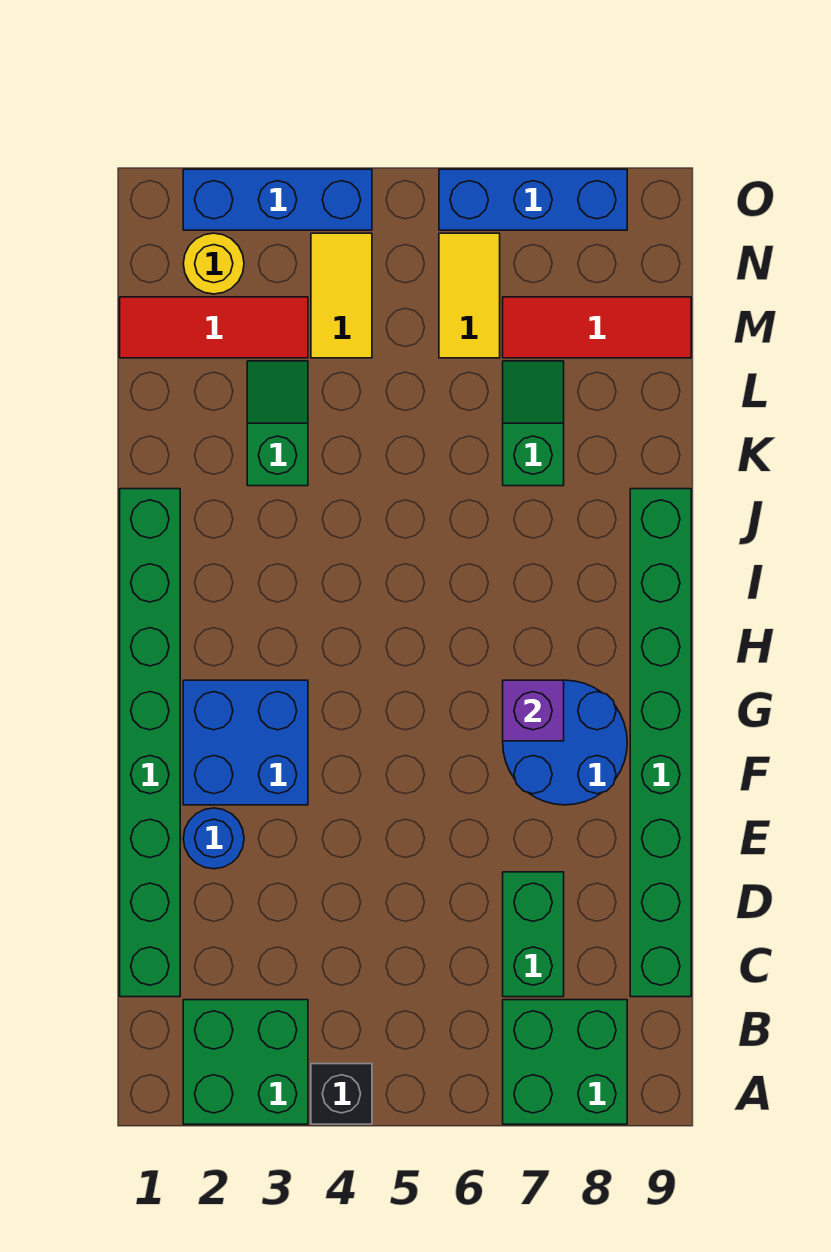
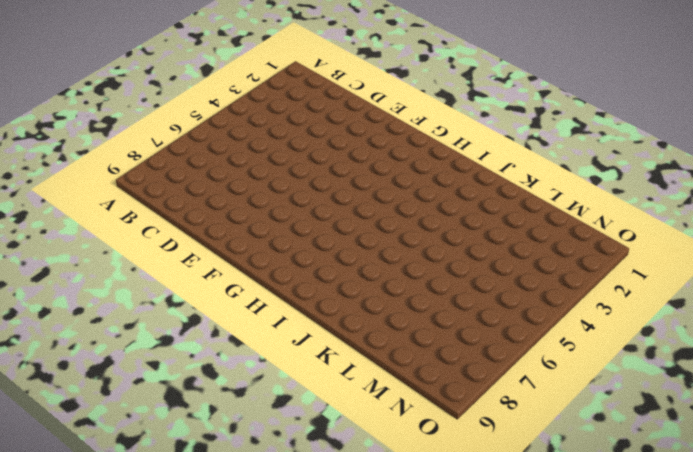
none -> green brick A2:B3 level 1
none -> black brick A4 level 1
none -> green brick A7:B8 level 1

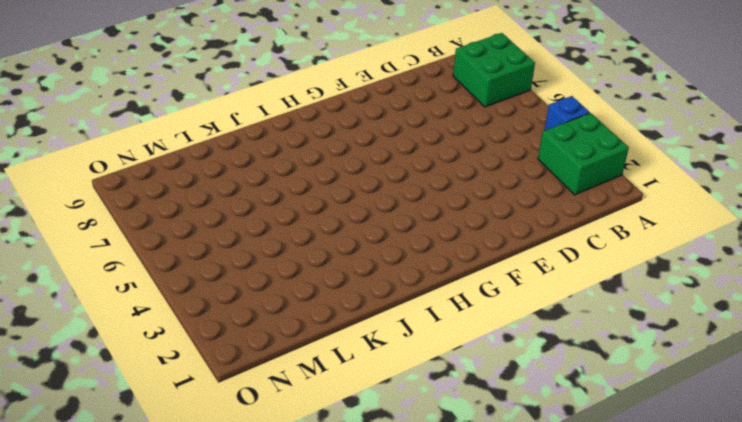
blue brick A4 level 1 -> black brick A4 level 1
none -> green brick C1:J1 level 1
none -> green brick C7:D7 level 1
none -> green brick C9:J9 level 1

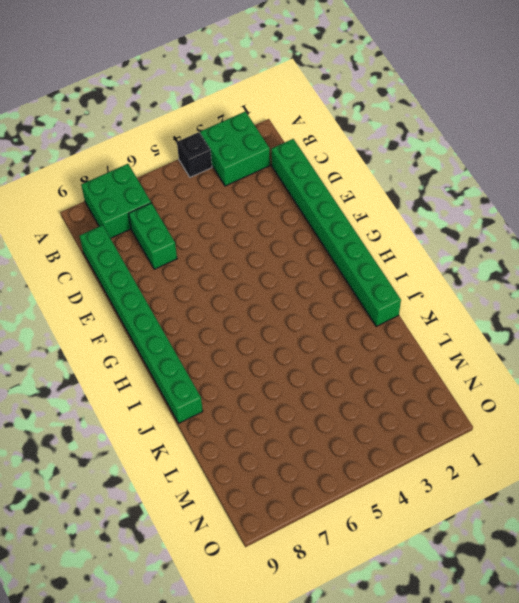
none -> blue round brick E2 level 1
none -> blue brick F2:G3 level 1
none -> blue round brick F7:G8 level 1

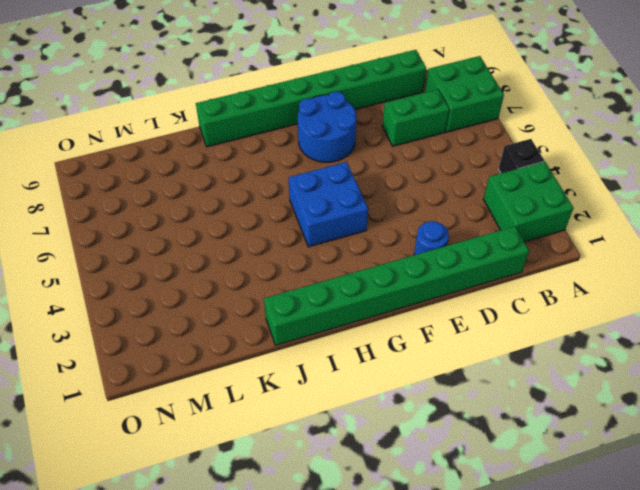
blue brick G4:H5 level 1 -> blue brick F2:G3 level 1
none -> green slope K3:L3 level 1 top K
none -> green slope K7:L7 level 1 top K
none -> red tile M1:M3 level 1

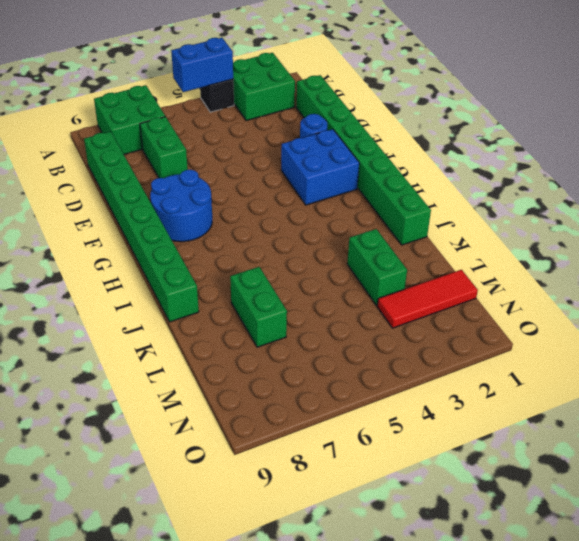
blue brick A4:A5 level 2 -> none
green brick K3:L3 level 1 -> green slope K3:L3 level 1 top K
green brick K7:L7 level 1 -> green slope K7:L7 level 1 top K
none -> yellow tile M4:N4 level 1
none -> yellow tile M6:N6 level 1
none -> red tile M7:M9 level 1

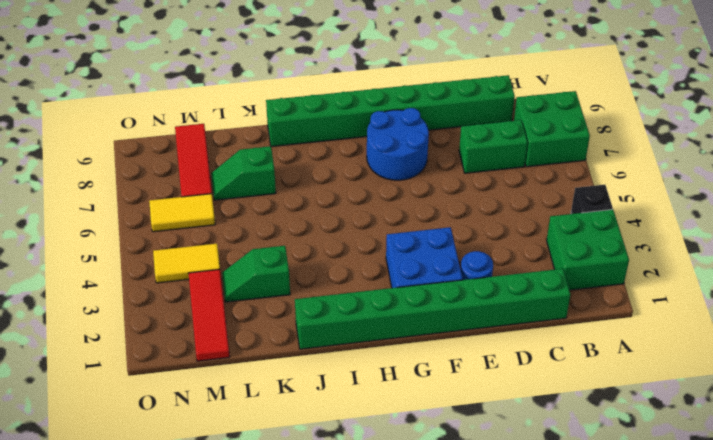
none -> yellow round brick N2 level 1
none -> blue brick O2:O4 level 1
none -> blue brick O6:O8 level 1

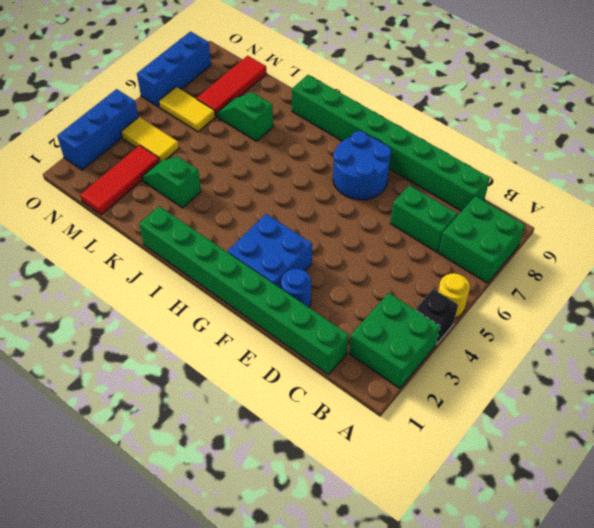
yellow round brick A5 level 1 -> yellow round brick N2 level 1
none -> purple brick G7 level 2

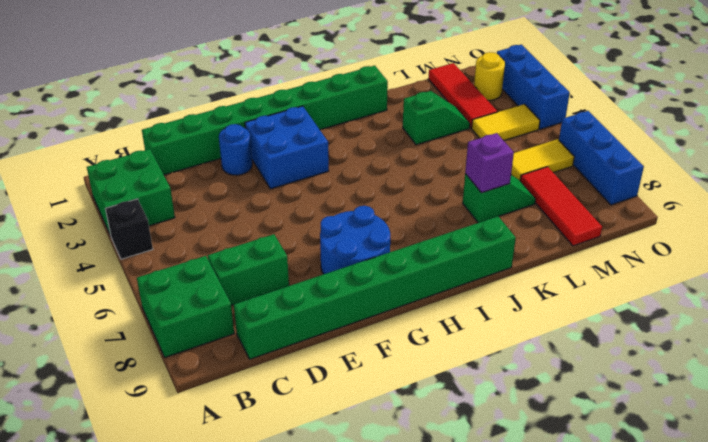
purple brick K7 level 2 -> purple brick G7 level 2

